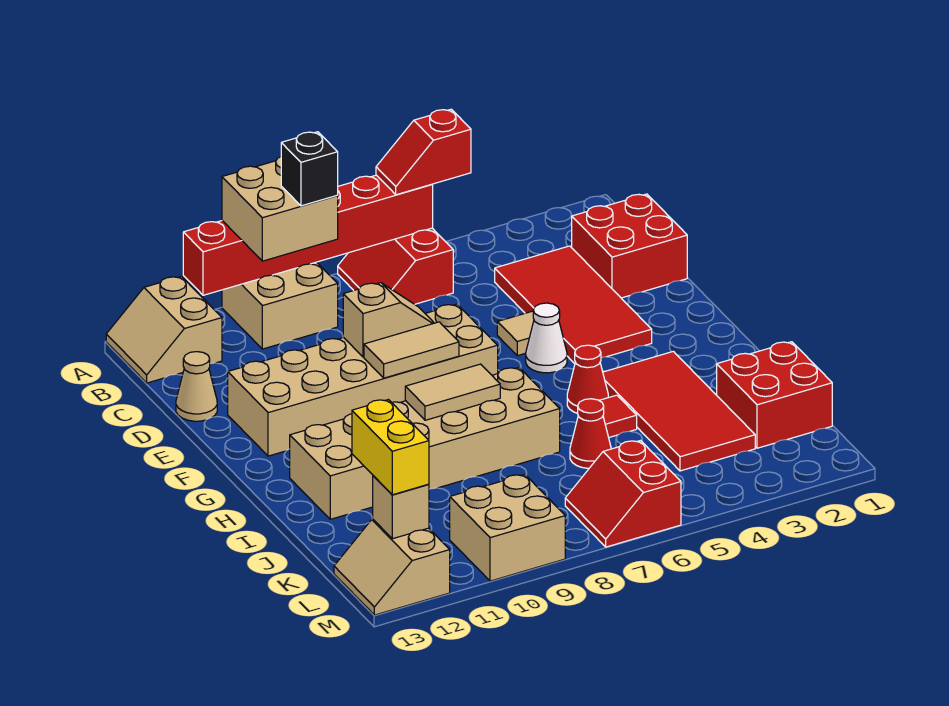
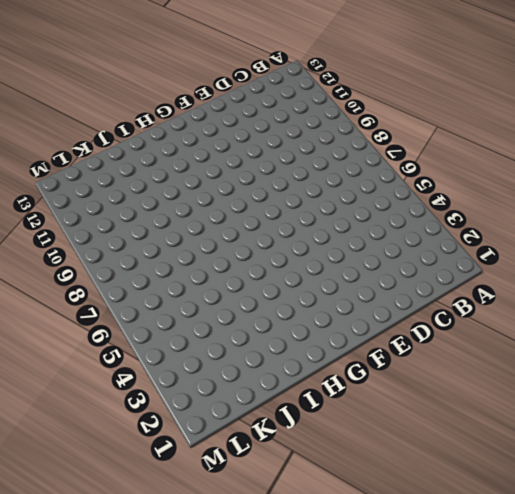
none -> red slope A6:B7 level 1 top 6
none -> tan brick A9:B10 level 1
none -> tan slope A12:B13 level 1 top 12

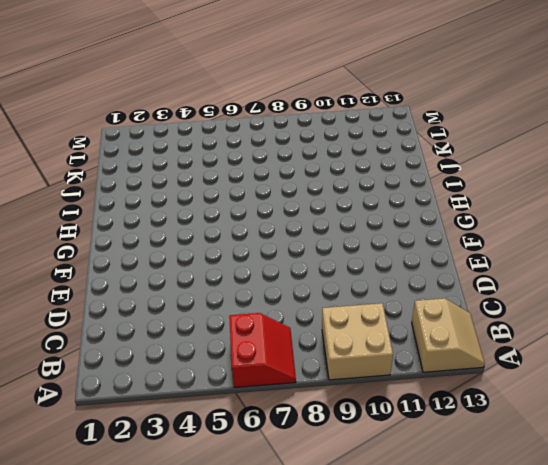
none -> red brick C1:D2 level 1
none -> red tile C3:F4 level 1
none -> tan cone D13 level 1

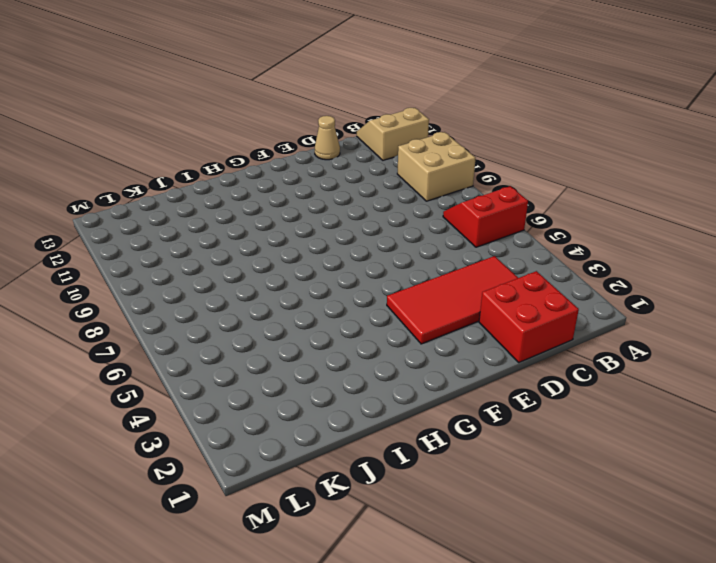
none -> tan tile E5 level 1
none -> tan brick E7:F12 level 1
none -> white cone F5 level 1

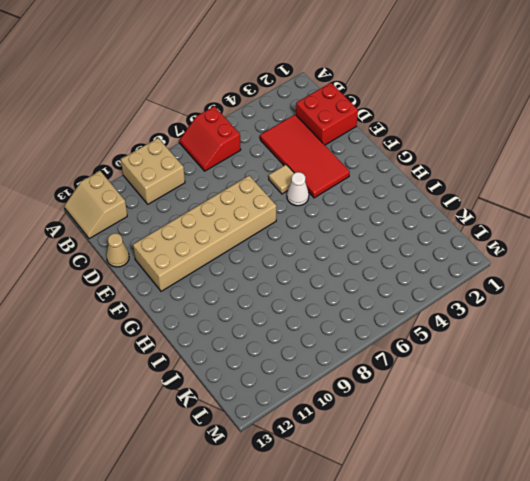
none -> red tile H3:K4 level 1
none -> red cone H5 level 1
none -> tan brick H7:I12 level 1

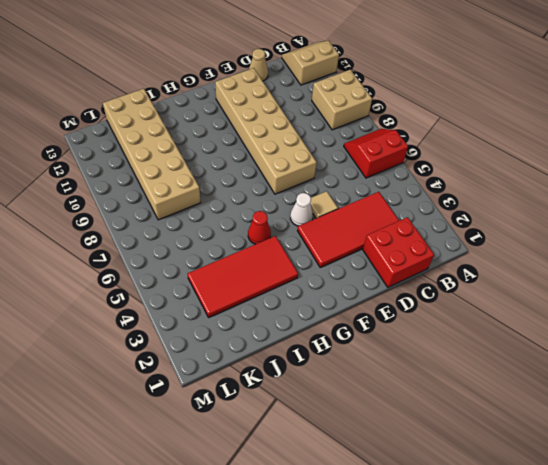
tan brick J8:K13 level 1 -> tan brick H7:I12 level 1
none -> red tile I5 level 1
none -> red brick J1:K2 level 1
none -> red cone J6 level 1

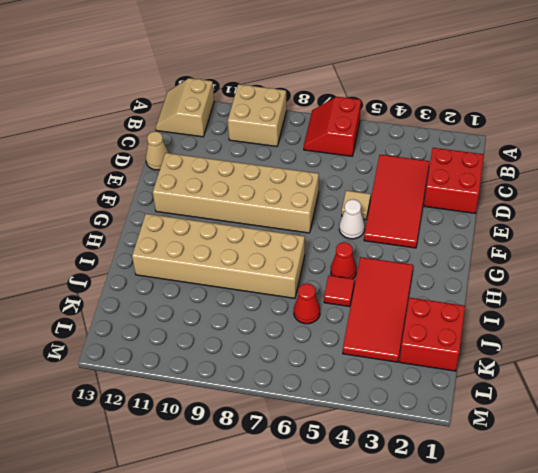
none -> red slope L6:M7 level 1 top 6
none -> tan brick L9:M10 level 1
none -> tan slope L12:M13 level 1 top 12

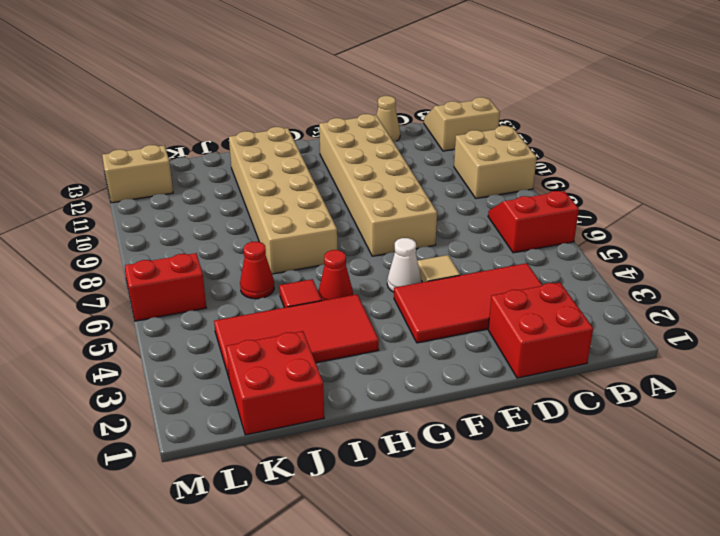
none -> tan brick L9:M10 level 1
none -> red brick A6:A11 level 2
none -> tan slope E8:E9 level 2 top 9

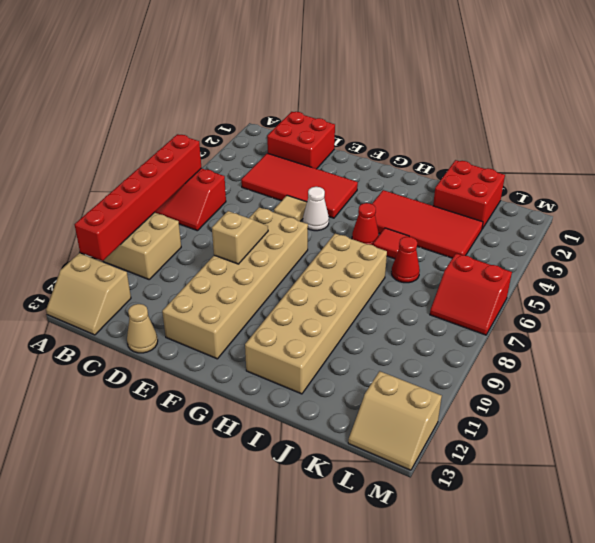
none -> tan brick L9:M10 level 1
none -> tan tile F8:F9 level 2
none -> tan tile H8:H9 level 2

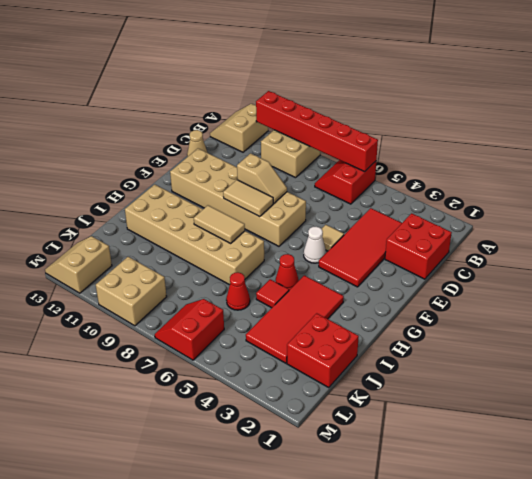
none -> tan brick L12 level 2
none -> red slope A5:A6 level 3 top 5
none -> tan brick A9:B10 level 3

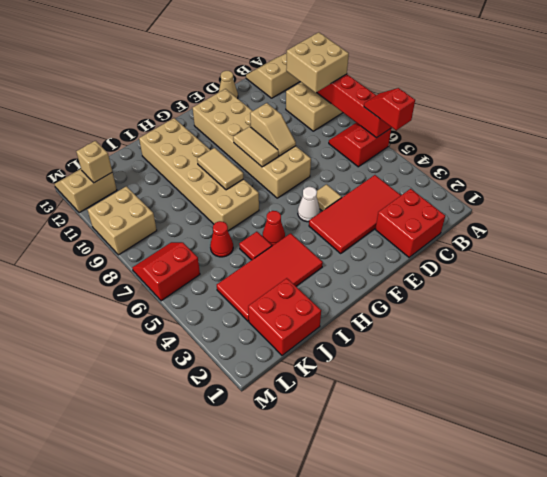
none -> yellow brick K12:L12 level 3
none -> black brick B9 level 4

